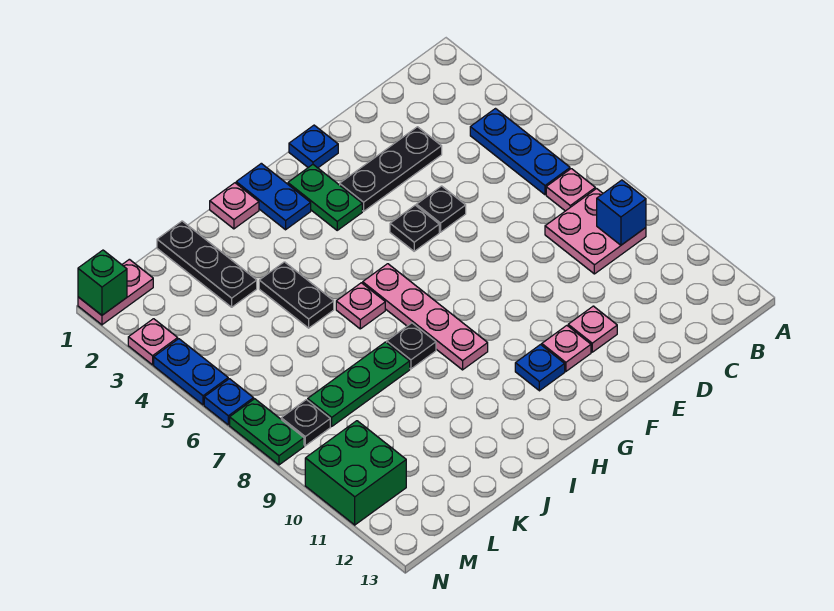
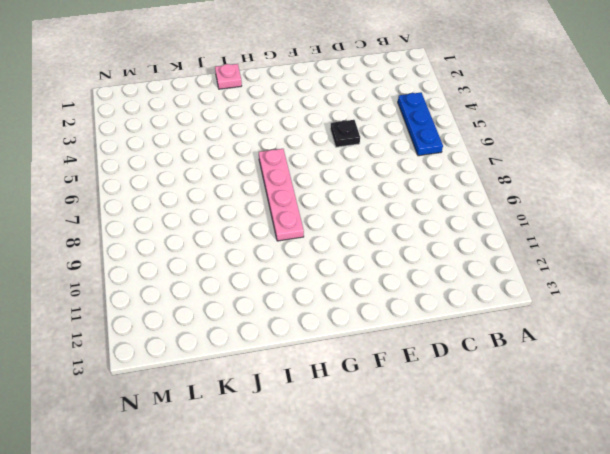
none -> pink plate B7 level 1
none -> pink plate B8:C9 level 1
none -> black plate D3:F3 level 1

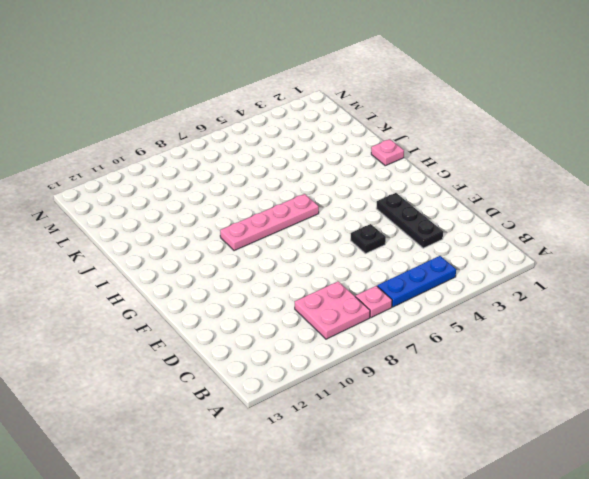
none -> pink plate E11 level 1
none -> blue plate F1 level 1
none -> black plate F5 level 1

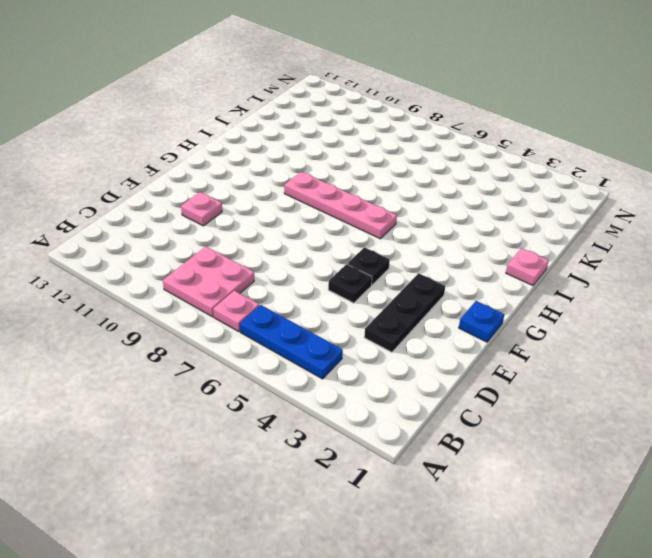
none -> pink plate F11 level 1
none -> green plate G2:G3 level 1
none -> blue plate G11 level 1

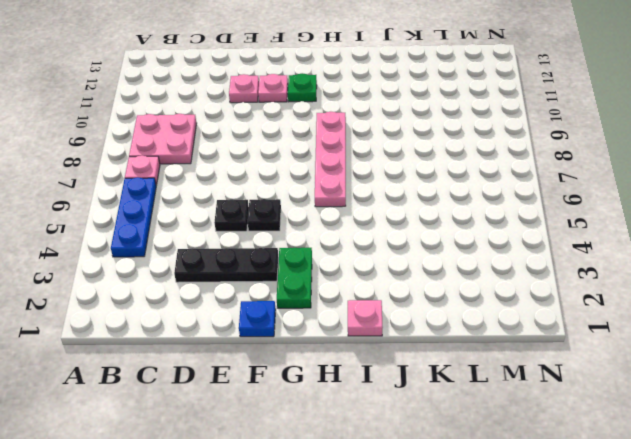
green plate G11 level 1 -> blue plate G11 level 1
none -> blue plate H1:H2 level 1
none -> pink plate I6 level 1
none -> black plate I8 level 1

